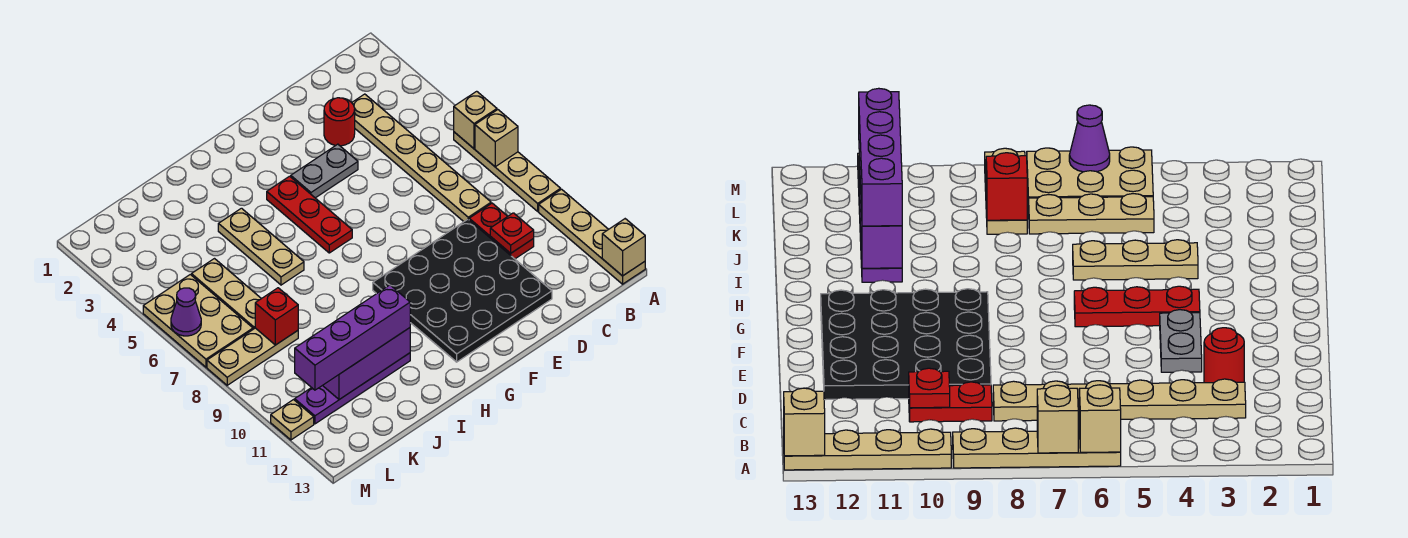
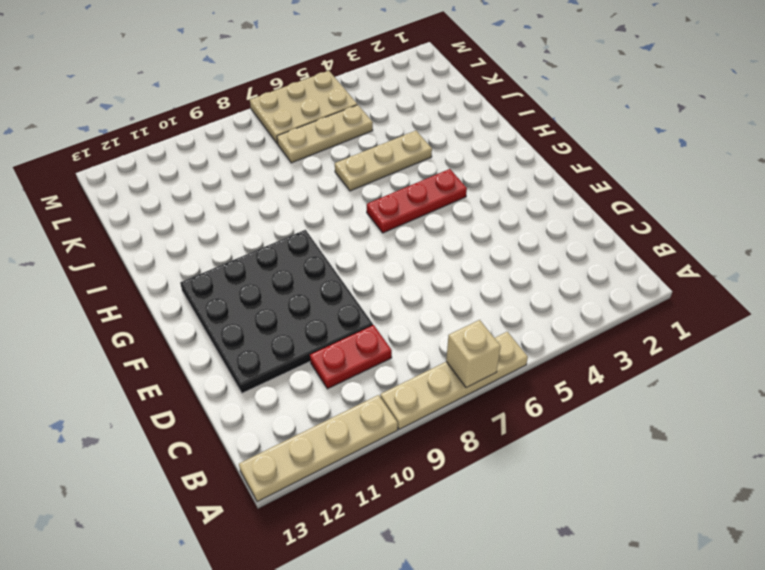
none -> tan plate C3:C8 level 1
none -> red round brick D3 level 1
none -> grey plate E4:F4 level 1

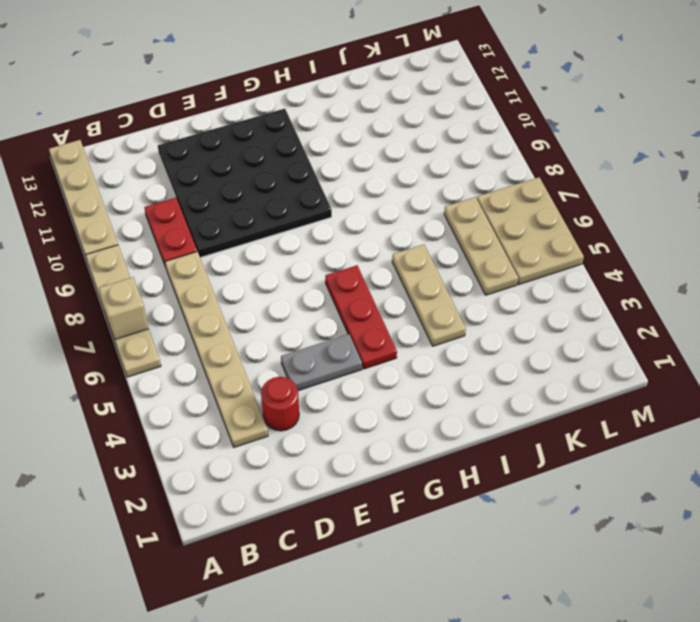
none -> purple plate I11:L11 level 1
none -> tan plate K8:M8 level 1
none -> tan plate M11 level 1

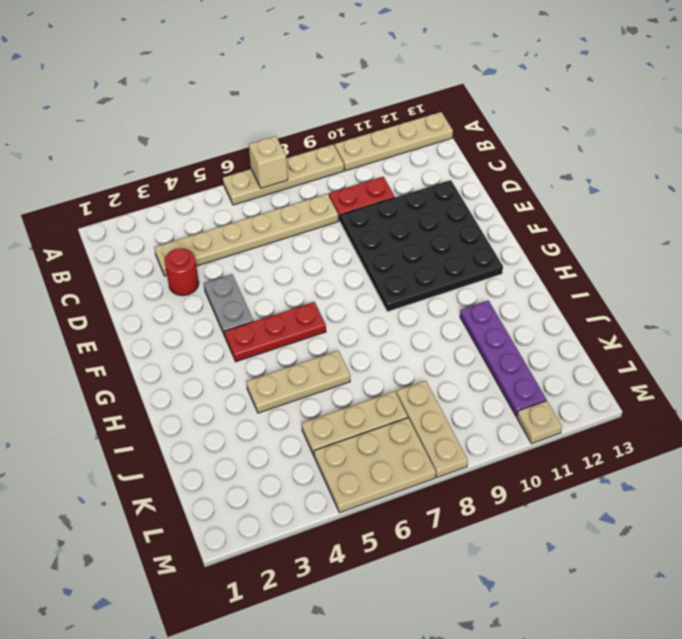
none -> tan brick A6 level 2
none -> tan brick A13 level 2
none -> red plate C10 level 2

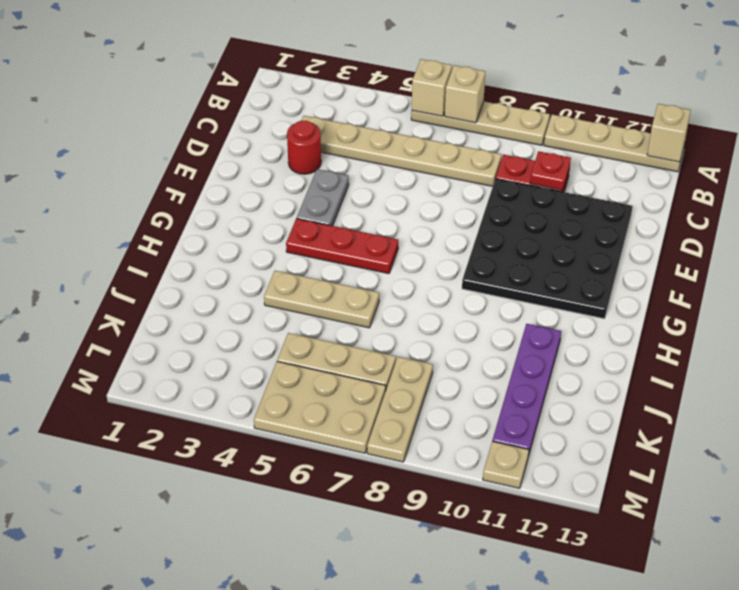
none -> purple brick I11:K11 level 2
none -> red brick K8 level 2
none -> purple cone M6 level 2

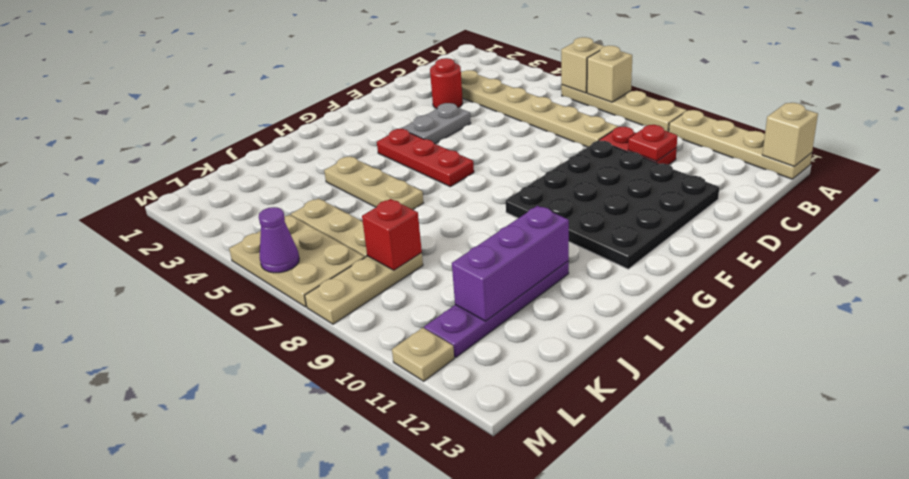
none -> purple brick I11:L11 level 3

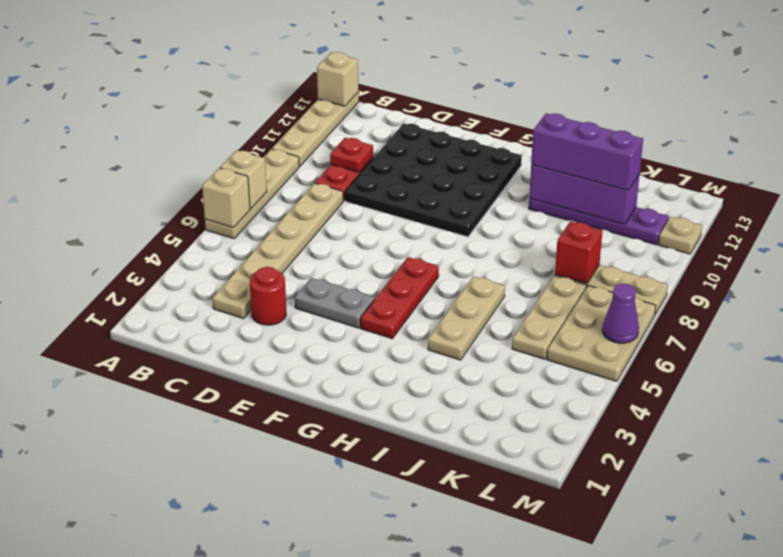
purple brick I11:K11 level 3 -> purple brick I11:L11 level 3

